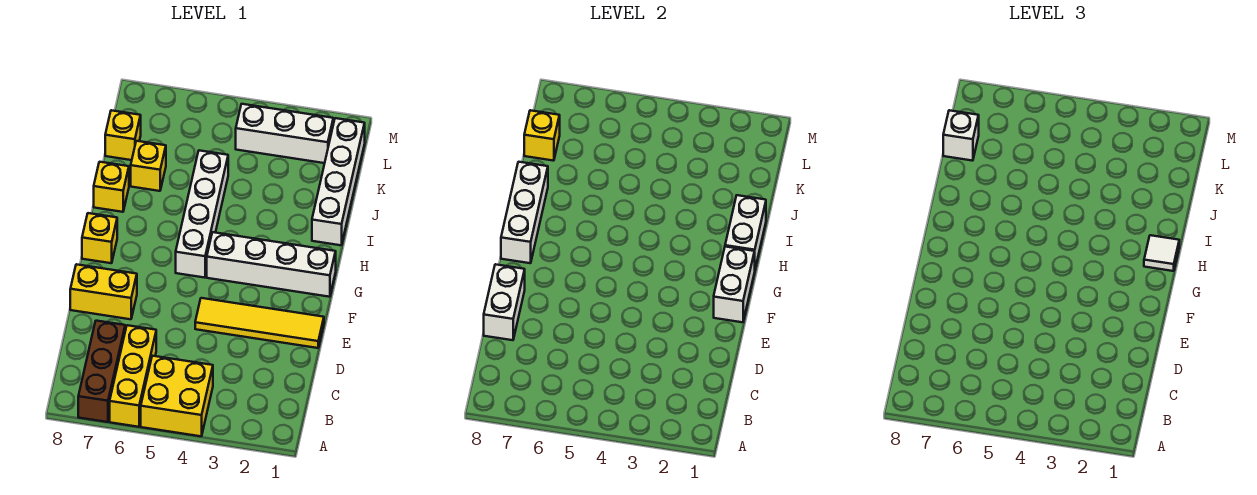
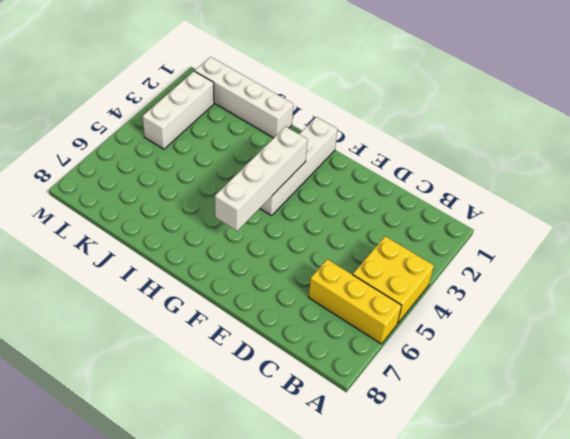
white brick G3:G6 level 2 -> white brick G5:J5 level 1
none -> brown brick A7:C7 level 1
none -> yellow tile E1:E4 level 1
none -> yellow brick E7:E8 level 1

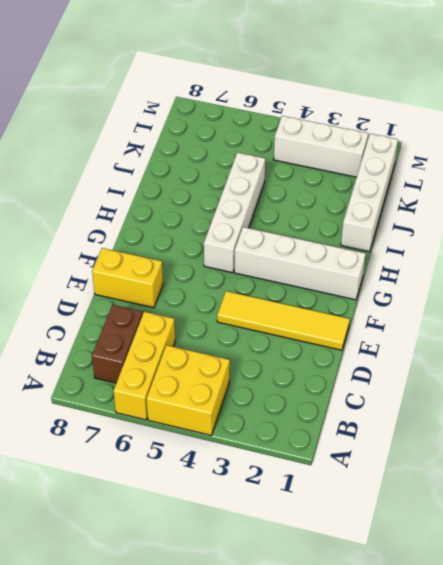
brown brick B7:C7 level 1 -> brown brick A7:C7 level 1
none -> yellow brick G8 level 1
none -> yellow brick I8 level 1
none -> yellow brick J7 level 1

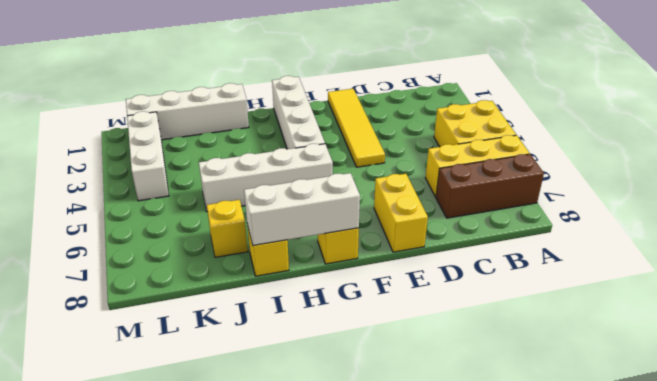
none -> yellow brick K8 level 1
none -> white brick D8:E8 level 2
none -> white brick F1:G1 level 2

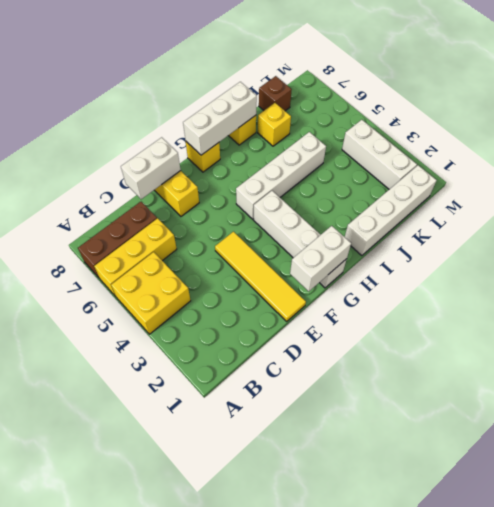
brown brick K8 level 1 -> yellow brick K8 level 1
none -> white brick H1:I1 level 2
none -> yellow brick K8 level 2
none -> white tile H1 level 3

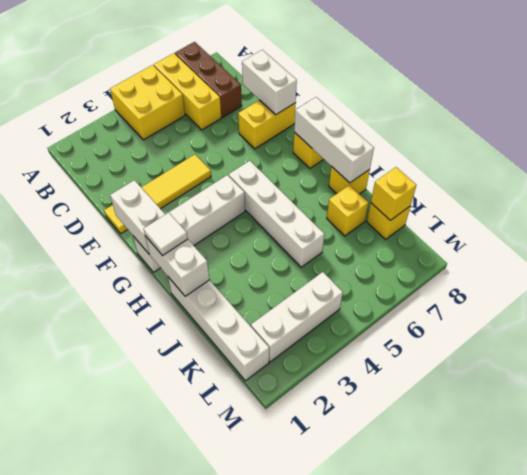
none -> white brick K8 level 3

